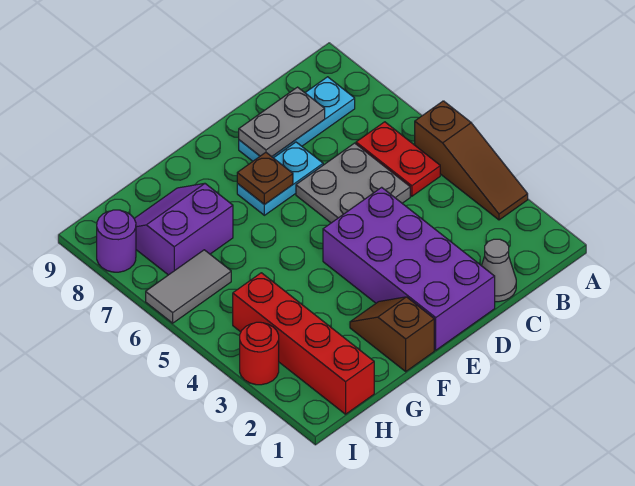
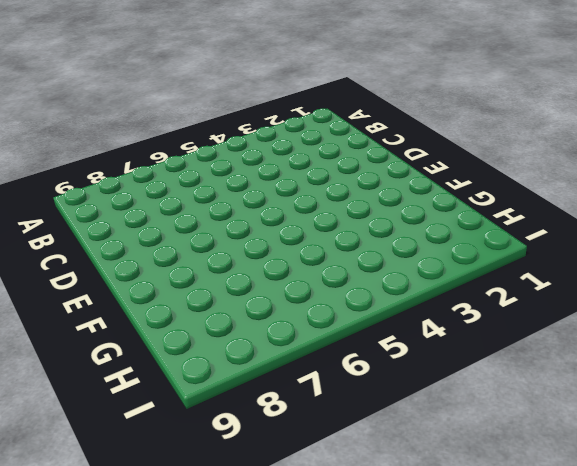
none -> brown slope A3:A5 level 1 top 5
none -> red plate B5:B6 level 1
none -> cyan plate B8:D8 level 1

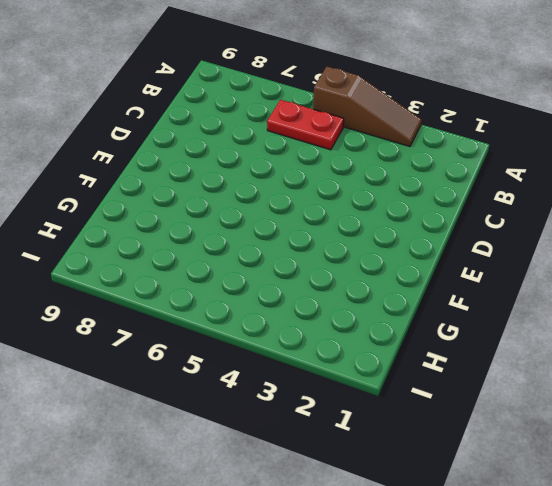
none -> cyan plate B8:D8 level 1
none -> grey cone C1 level 1
none -> grey plate C5:D6 level 1

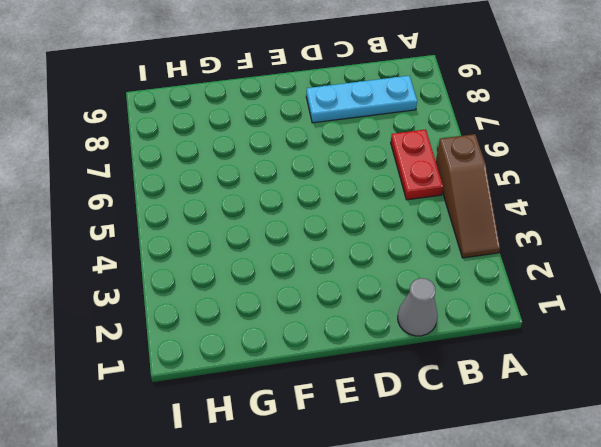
none -> grey plate C5:D6 level 1
none -> purple brick D1:E4 level 1
none -> cyan plate D7:E7 level 1

